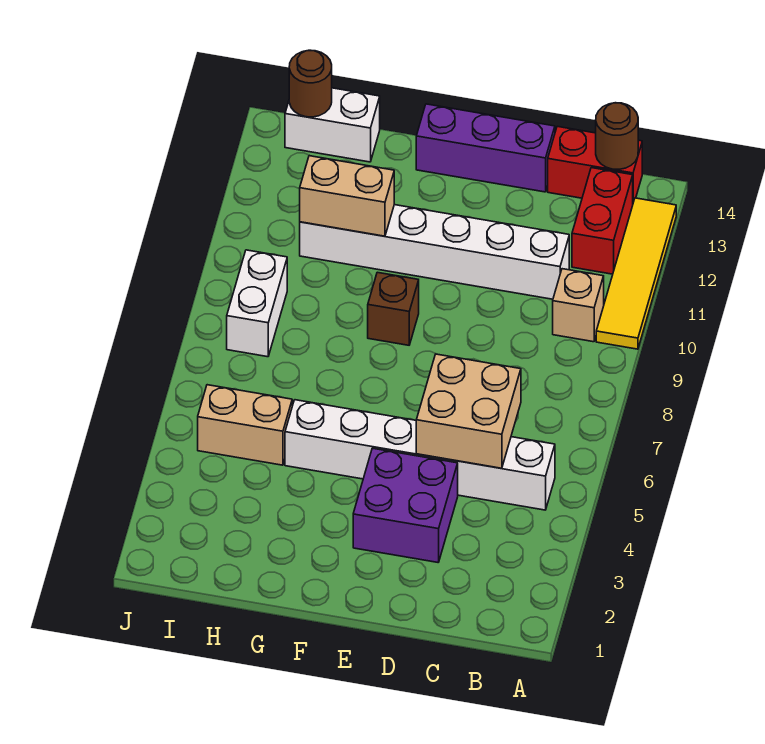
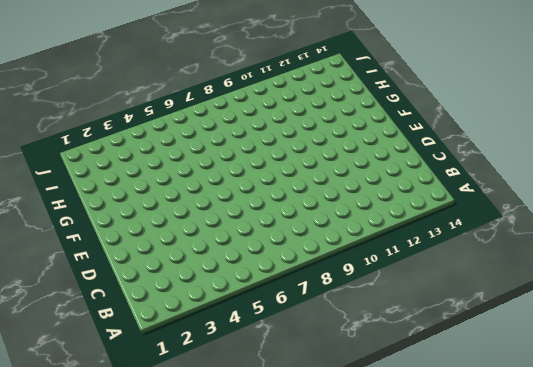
none -> yellow tile A10:A13 level 1
none -> white brick B5:G5 level 1
none -> tan brick B10 level 1

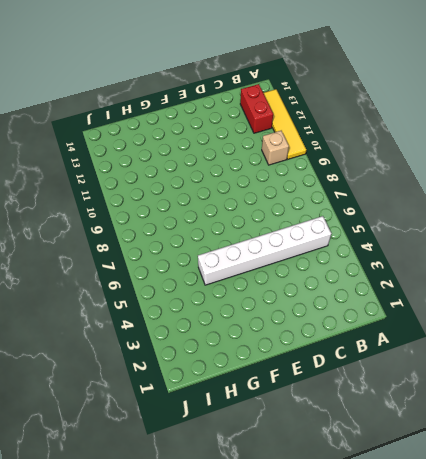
none -> red brick B14:C14 level 1
none -> white brick C11:H11 level 1
none -> purple brick D3:E4 level 1

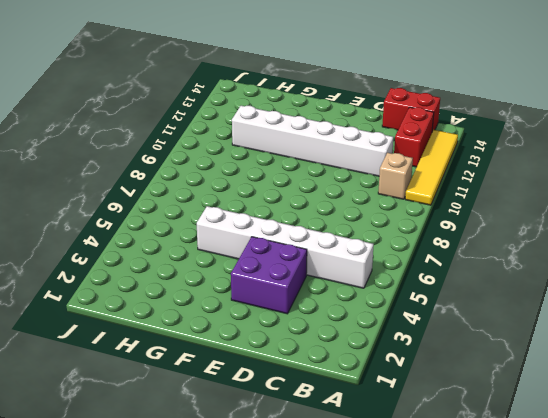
none -> purple brick D14:F14 level 1
none -> brown brick F9 level 1
none -> tan brick H5:I5 level 1

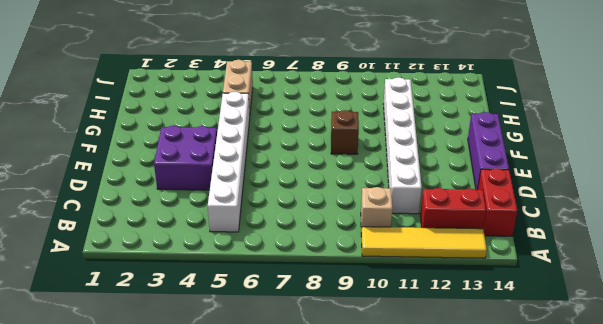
none -> white brick H14:I14 level 1
none -> white brick I8:I9 level 1
none -> brown round brick B14 level 2

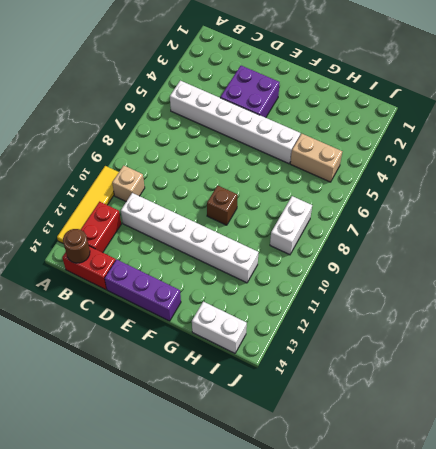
none -> tan brick C5:D6 level 2
none -> tan brick G11:H11 level 2
none -> brown round brick I14 level 2

